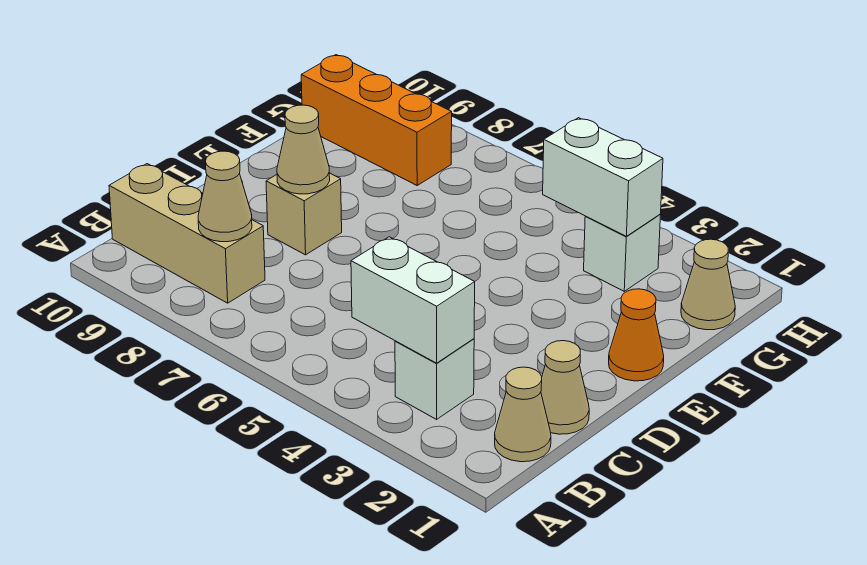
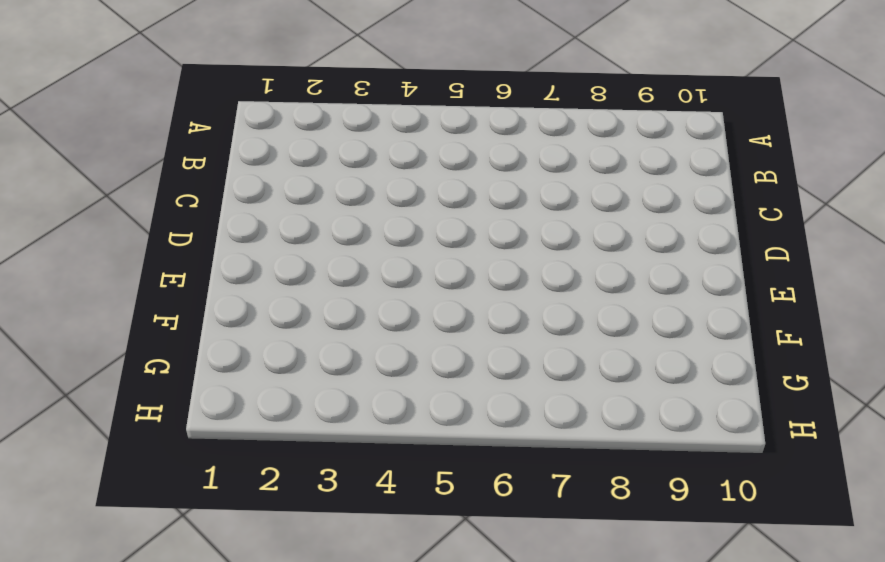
none -> tan cone B1 level 1
none -> white brick B3 level 1
none -> tan brick B8:B10 level 1

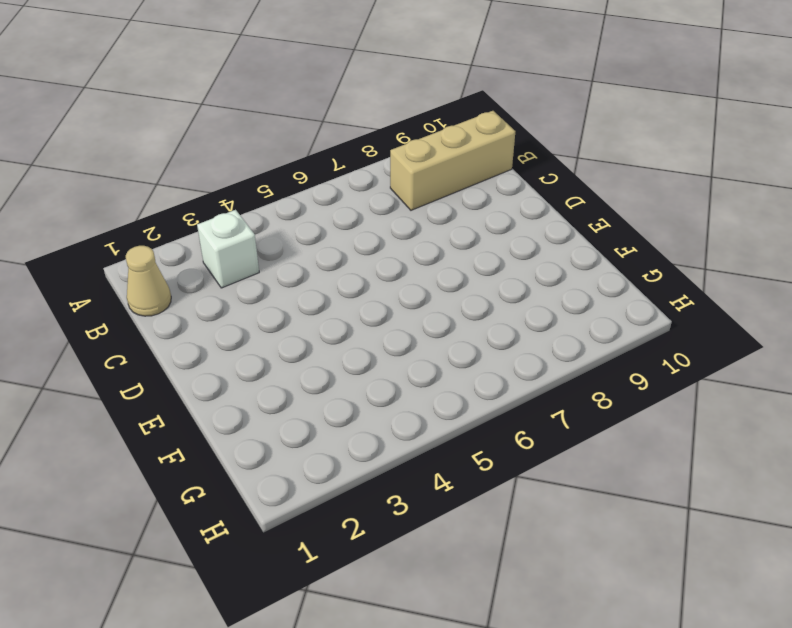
none -> tan cone C1 level 1
none -> tan brick D8 level 1
none -> orange cone E1 level 1

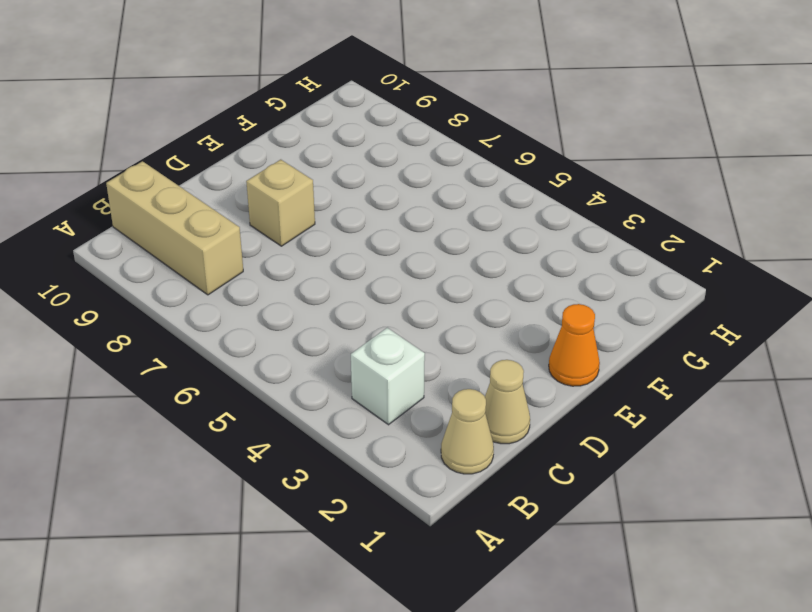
none -> tan cone G1 level 1
none -> white brick G3 level 1
none -> orange brick G8:G10 level 1

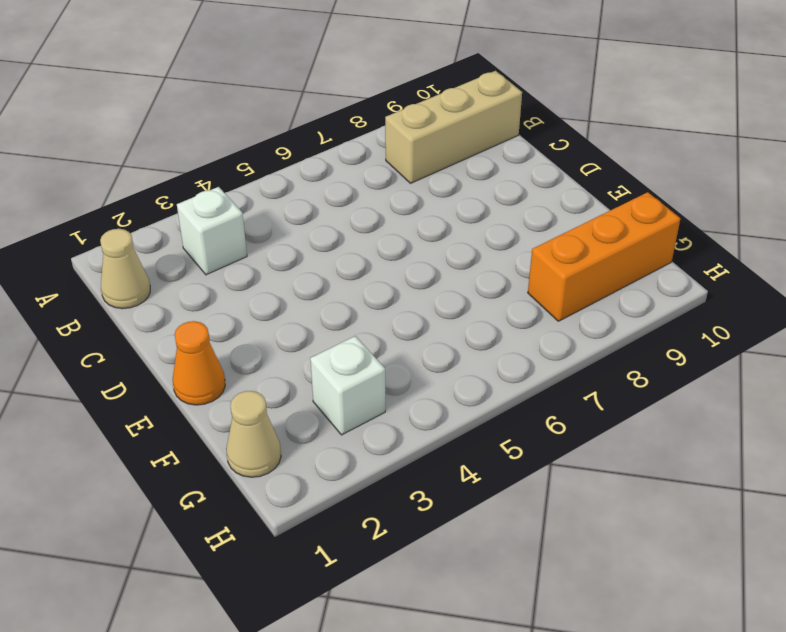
none -> tan cone C1 level 1
none -> tan brick D8 level 1
none -> white brick B3:B4 level 2

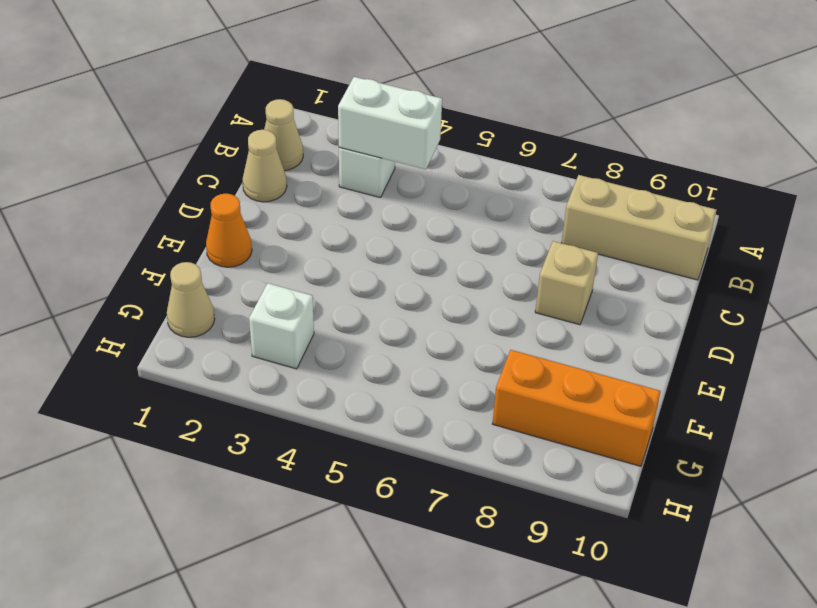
none -> tan cone B8 level 2
none -> tan cone D8 level 2
none -> white brick G3:G4 level 2

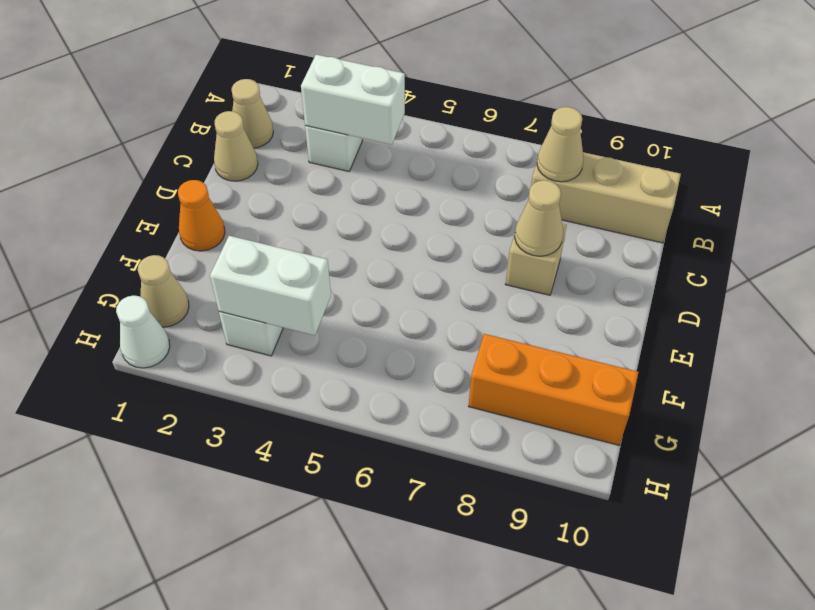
white cone H1 level 1 -> none

